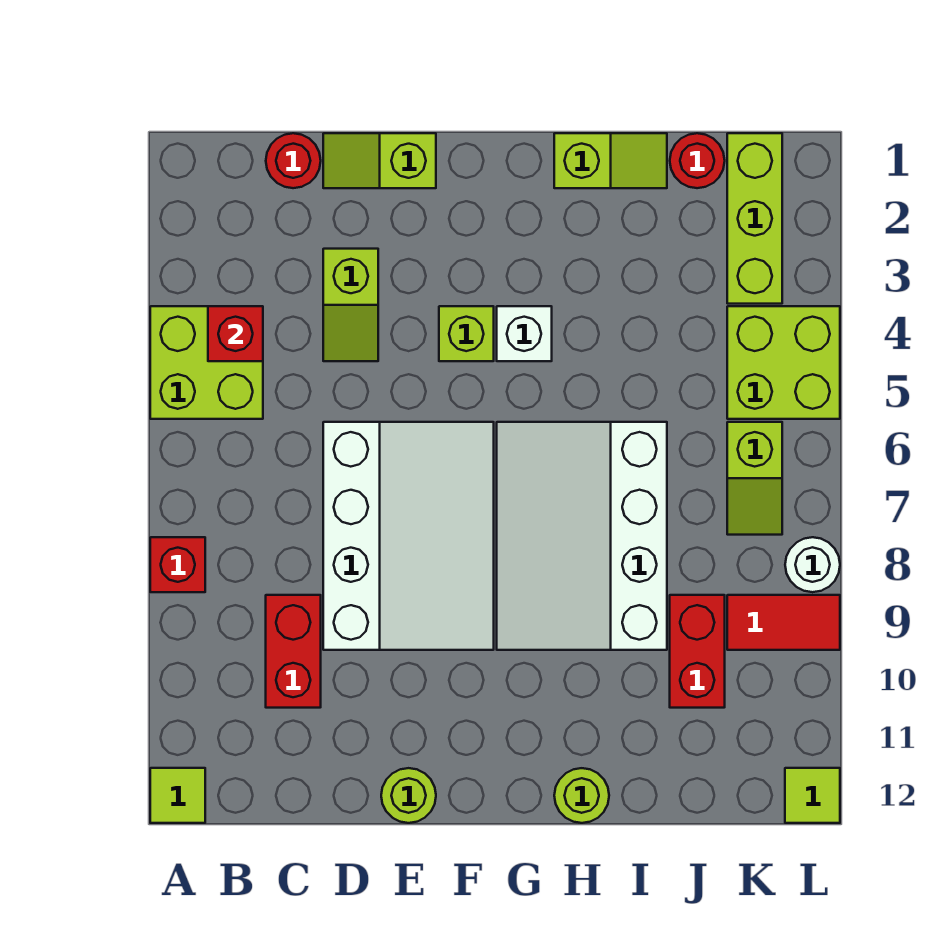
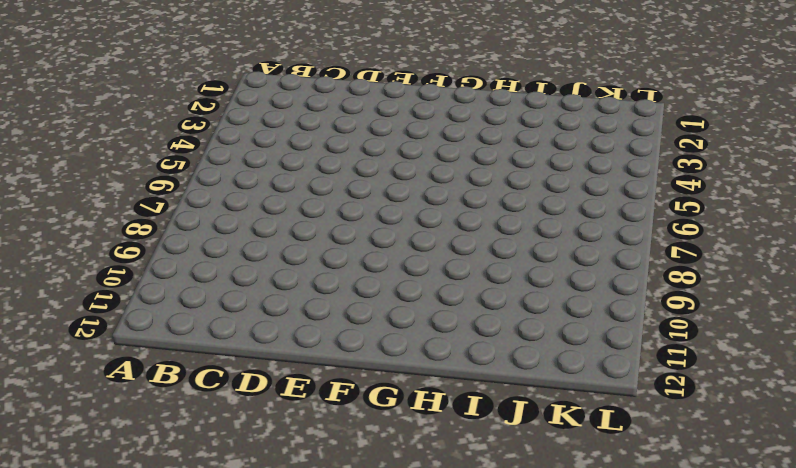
none -> lime brick A4:B5 level 1
none -> red brick A8 level 1
none -> lime tile A12 level 1

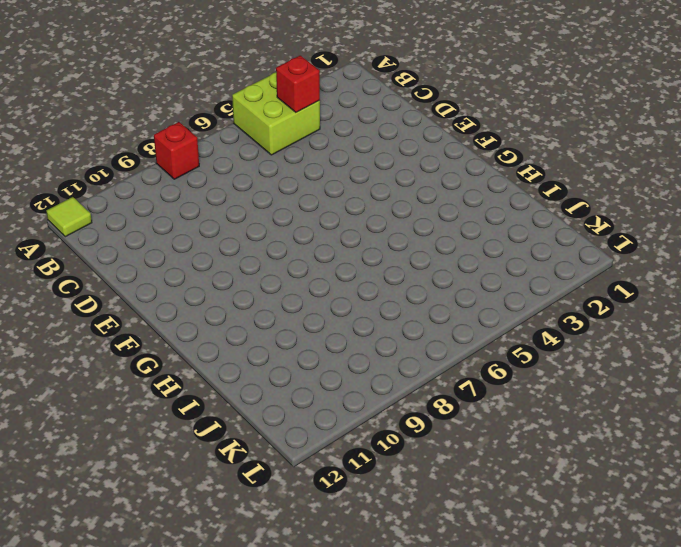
none -> red round brick C1 level 1
none -> red brick C9:C10 level 1
none -> lime slope D1:E1 level 1 top E

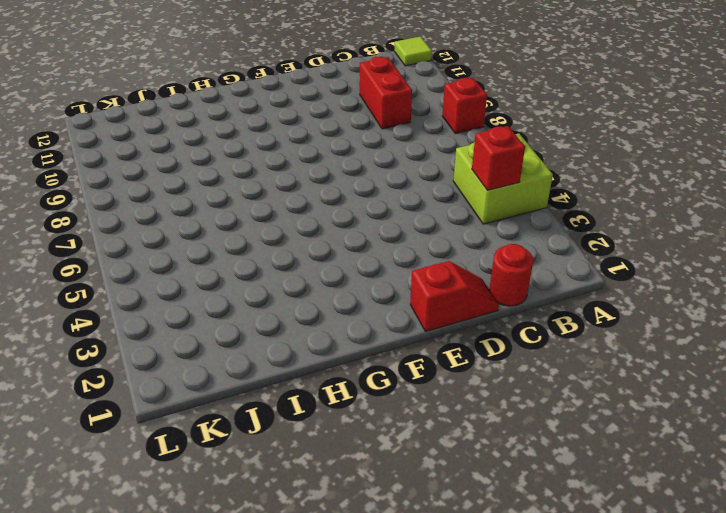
red slope D1:E1 level 1 top E -> lime slope D1:E1 level 1 top E
none -> lime slope D3:D4 level 1 top 3
none -> white slope D6:F9 level 1 top D
none -> lime round brick E12 level 1

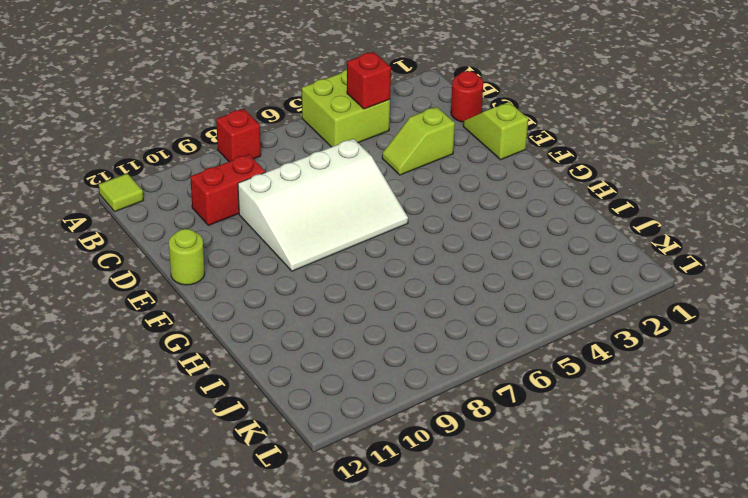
none -> lime brick F4 level 1
none -> white brick G4 level 1
none -> white slope G6:I9 level 1 top I

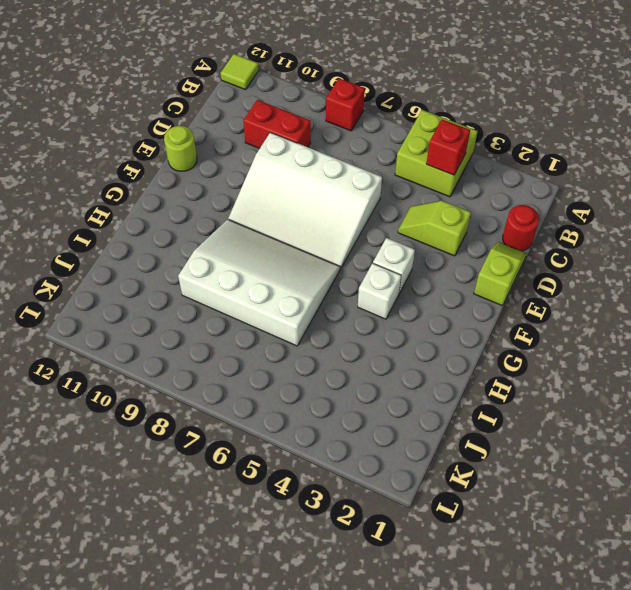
white brick F4 level 1 -> lime brick F4 level 1
none -> lime slope H1:I1 level 1 top H
none -> lime round brick H12 level 1
none -> red round brick J1 level 1

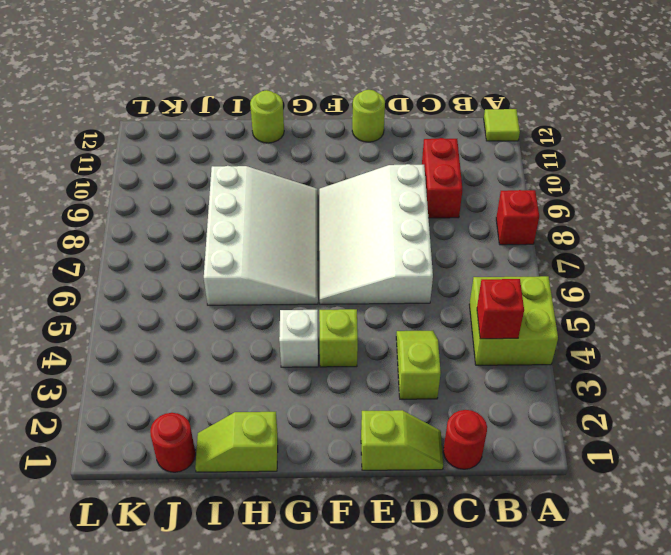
none -> red brick J9:J10 level 1
none -> lime brick K1:K3 level 1
none -> lime brick K4:L5 level 1

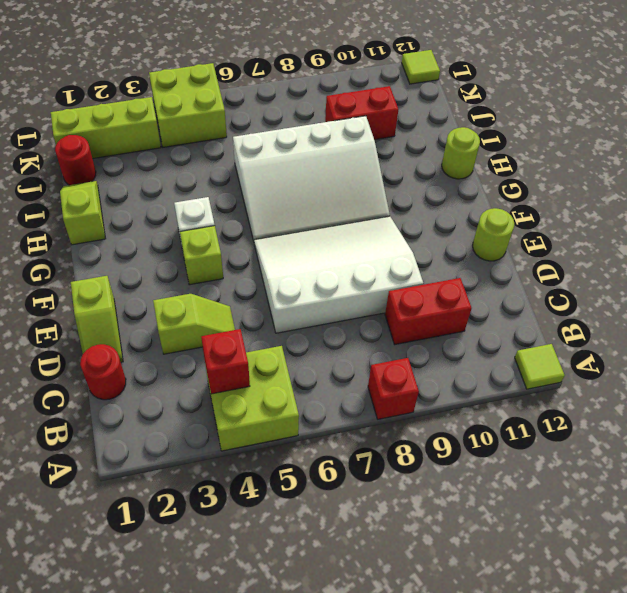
none -> lime slope K6:K7 level 1 top 6
none -> red tile K9:L9 level 1
none -> white round brick L8 level 1

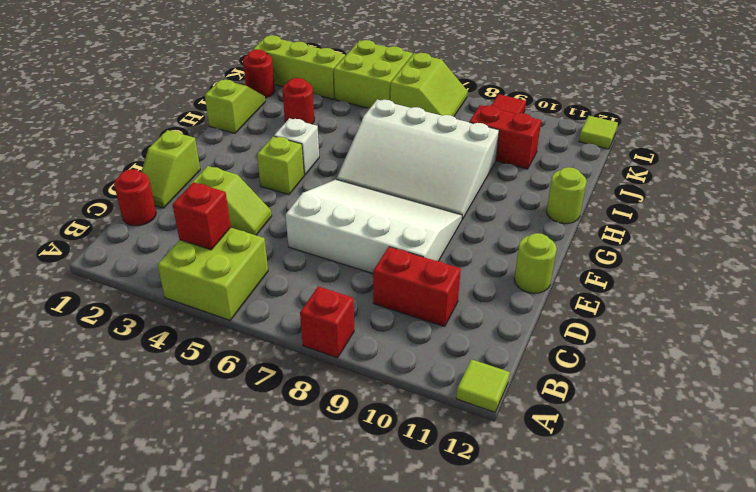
red round brick I3 level 1 -> none
lime slope K6:L7 level 1 top 6 -> lime slope K6:K7 level 1 top 6
none -> white round brick L8 level 1

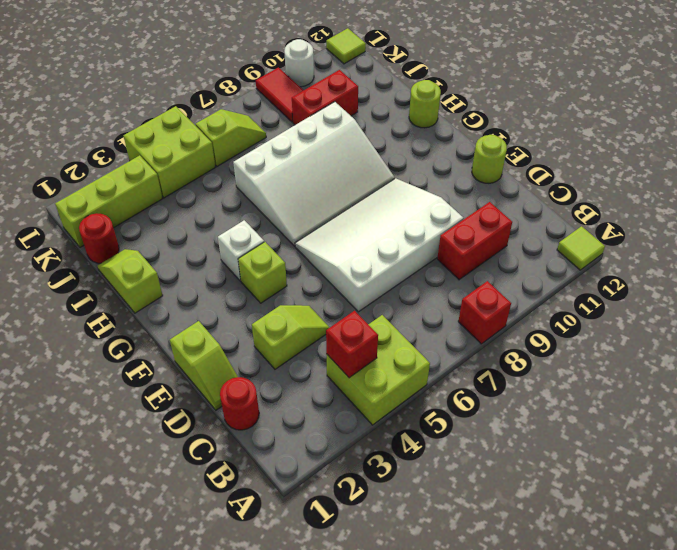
white round brick L10 level 1 -> white round brick L8 level 1

